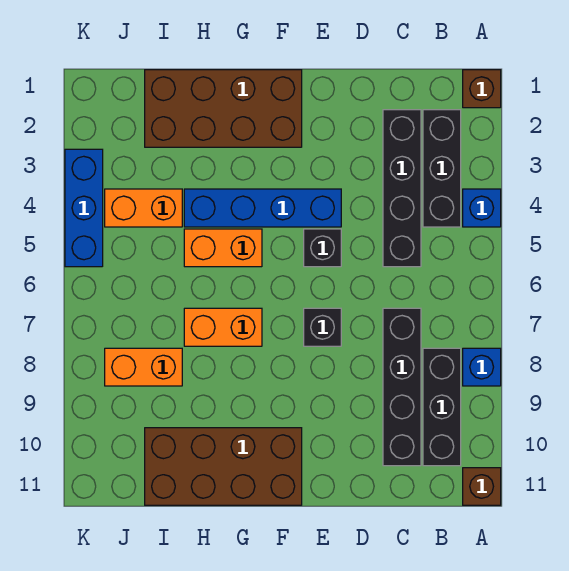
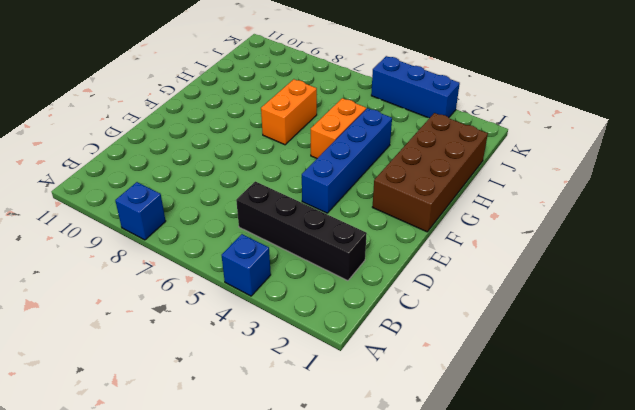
none -> brown brick A1 level 1
none -> brown brick A11 level 1
none -> black brick B2:B4 level 1

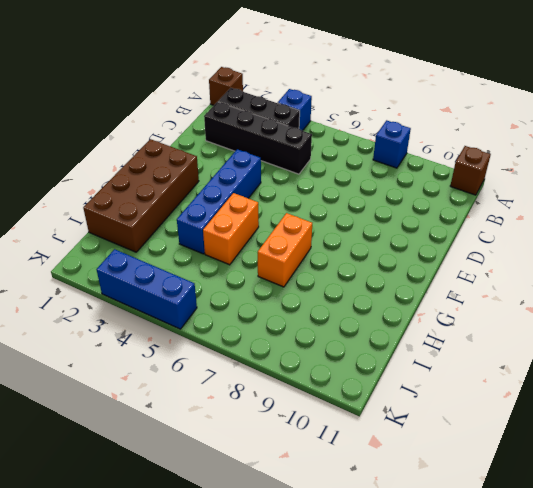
none -> black brick B8:B10 level 1
none -> black brick C7:C10 level 1
none -> black brick E5 level 1

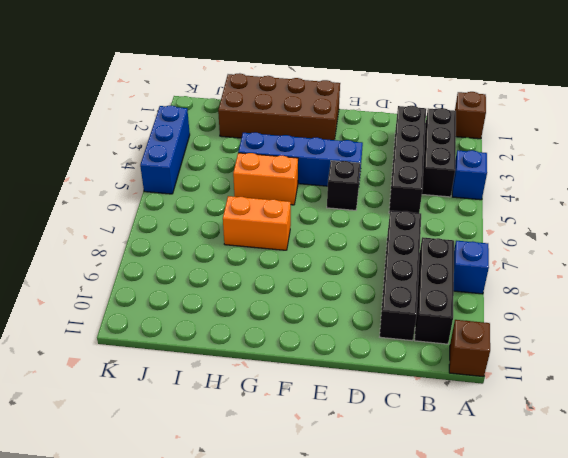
none -> black brick E7 level 1
none -> brown brick F10:I11 level 1
none -> orange brick I4:J4 level 1

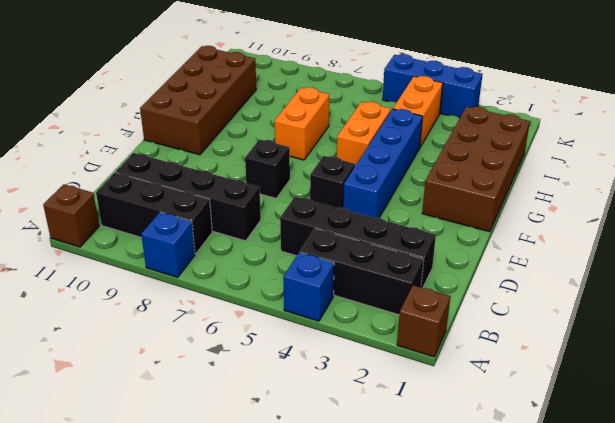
none -> orange brick I8:J8 level 1

